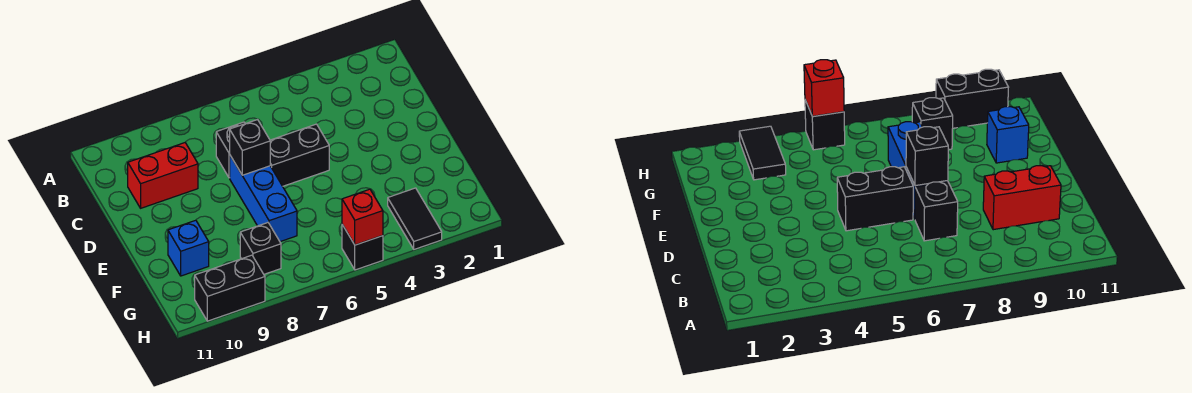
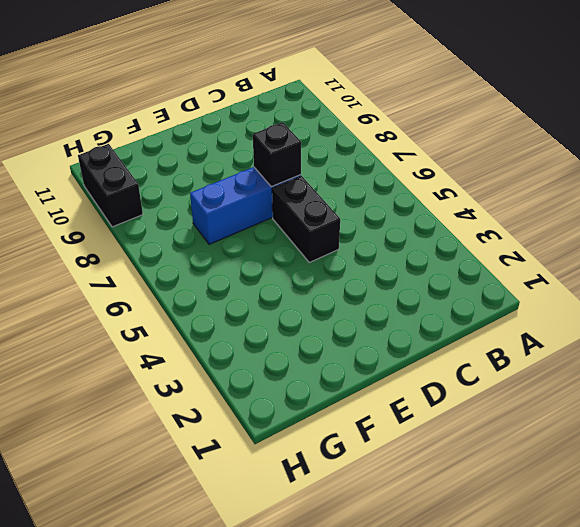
none -> black brick C7 level 1
none -> red brick C9:C10 level 1

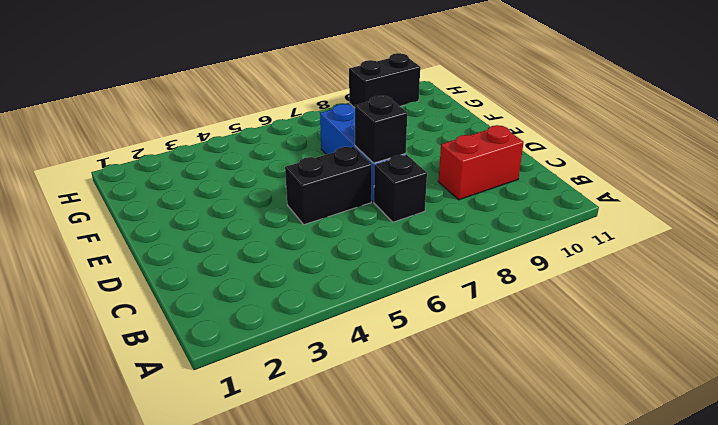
none -> blue brick F10 level 1
none -> black tile G3:H3 level 1

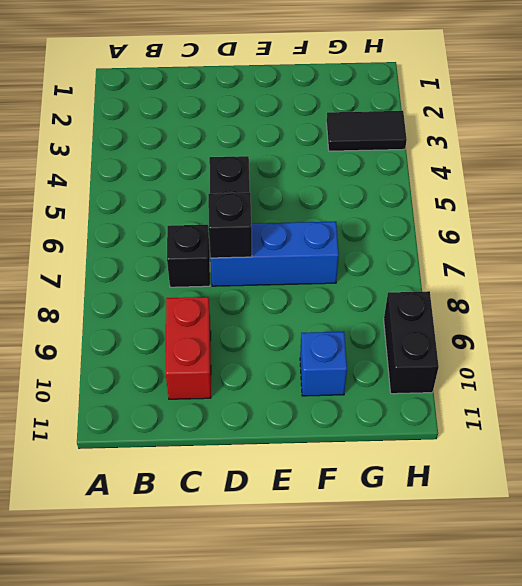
none -> black brick G8 level 1
none -> black brick H5 level 1

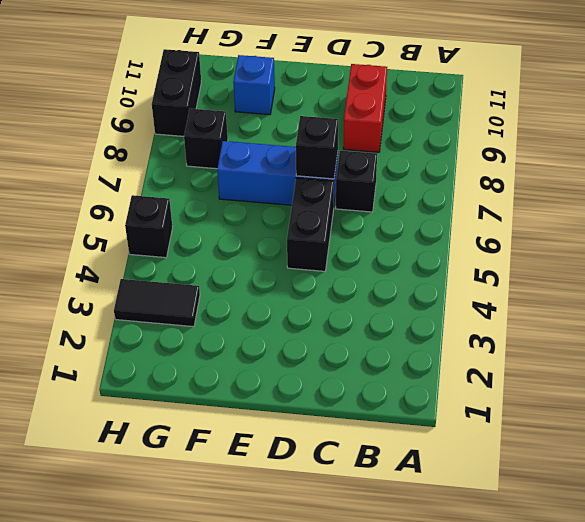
none -> red brick H5 level 2

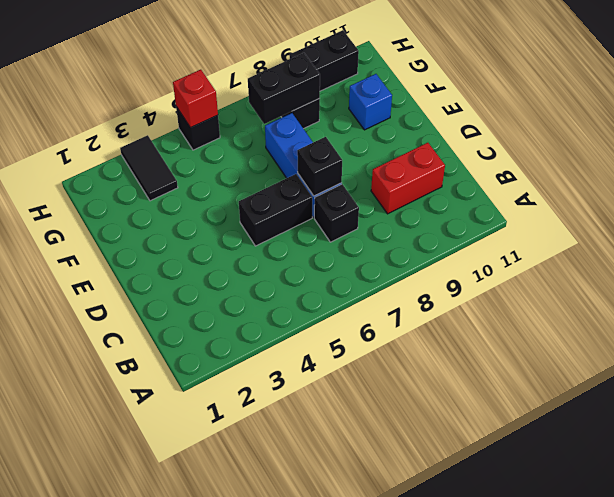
black brick G7:G8 level 2 -> none

